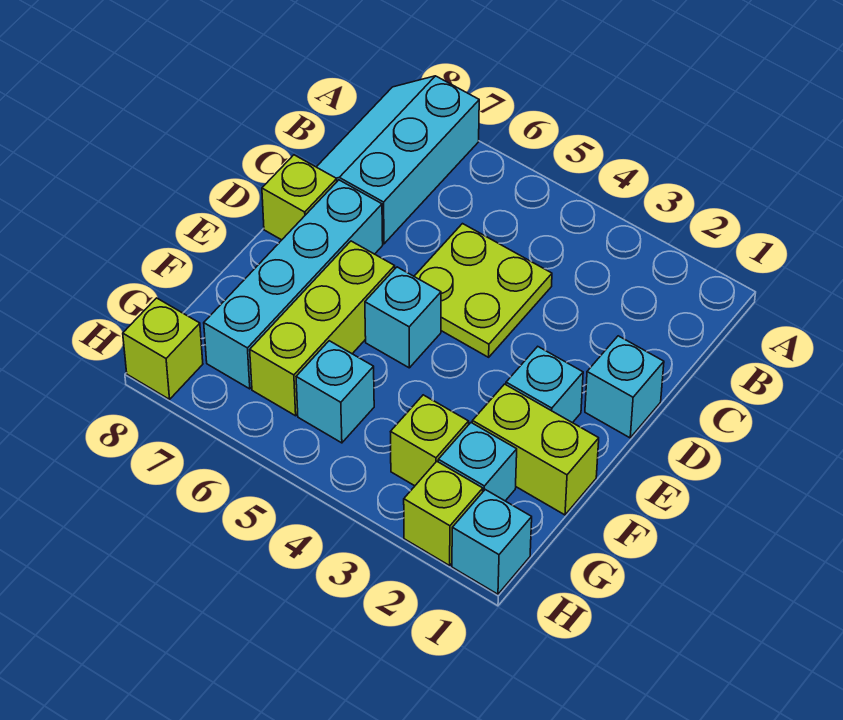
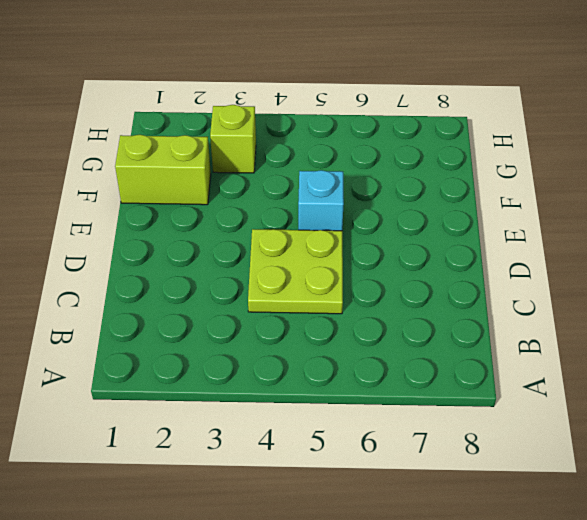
none -> cyan slope A7:C8 level 1 top 7
none -> cyan brick D1 level 1
none -> cyan brick D7:G7 level 1

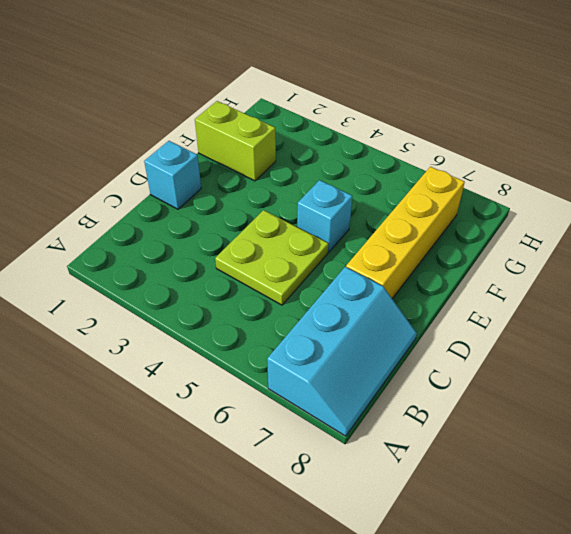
yellow brick D7:G7 level 1 -> cyan brick D7:G7 level 1
none -> lime brick D8 level 1
none -> cyan brick E2 level 1
none -> lime brick E6:G6 level 1

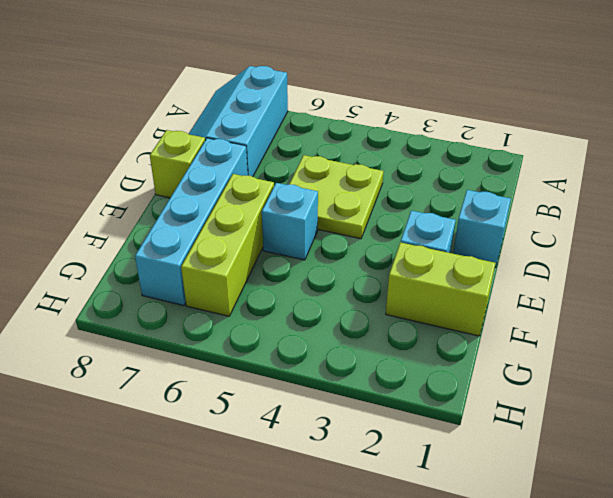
none -> cyan brick G2 level 1
none -> lime brick G3 level 1
none -> cyan brick G5 level 1

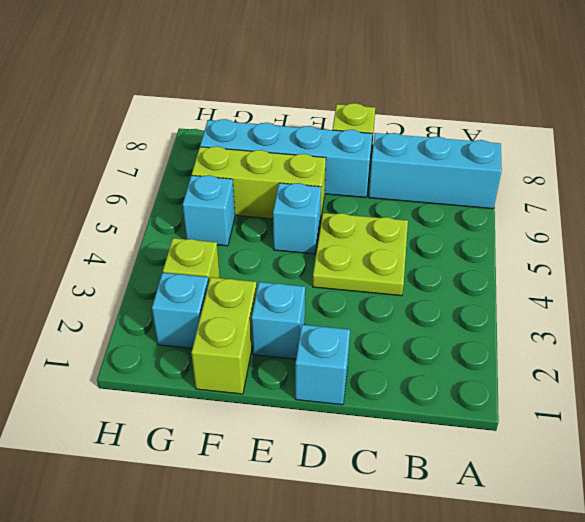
none -> cyan brick H1 level 1
none -> lime brick H2 level 1
none -> lime brick H8 level 1

